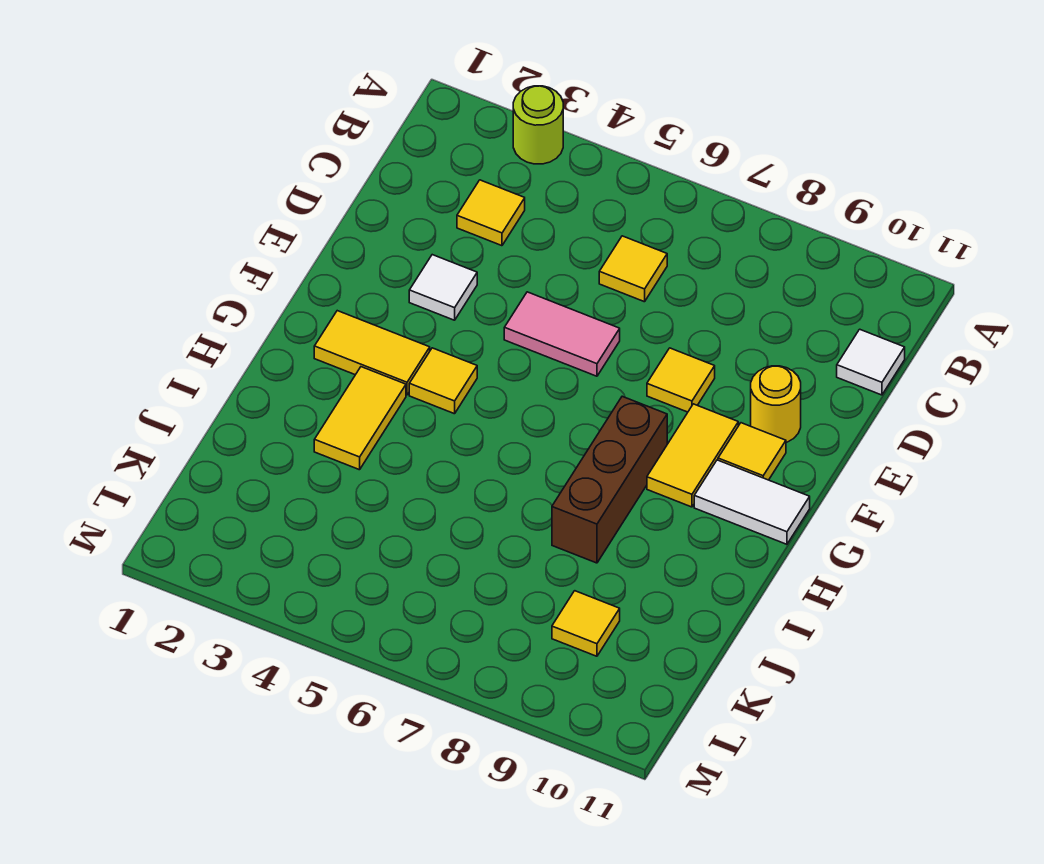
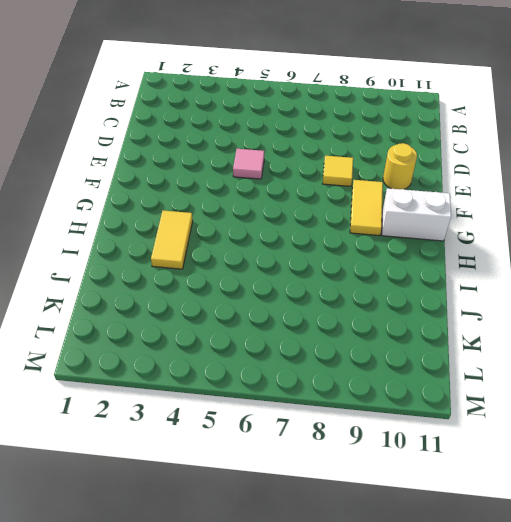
pink tile E5 level 1 -> pink tile E5:E6 level 1
white brick G10:G11 level 1 -> white tile G10:G11 level 1
none -> lime round brick A3 level 1
none -> yellow tile C3 level 1
none -> yellow tile C6 level 1

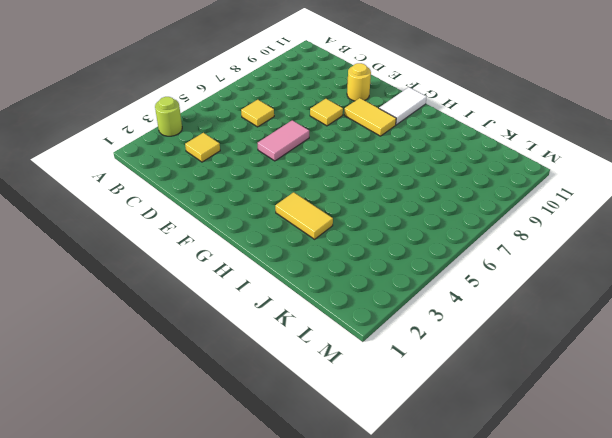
none -> white tile C11 level 1
none -> white tile E3 level 1
none -> yellow tile F10 level 1

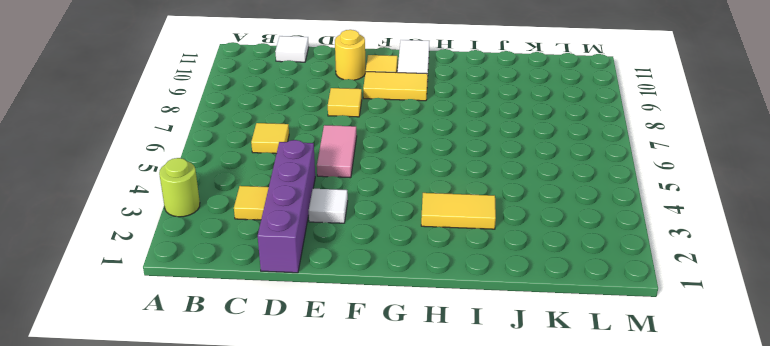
purple brick D1:D4 level 1 -> none
none -> yellow tile G2:G3 level 1
none -> yellow tile G4 level 1
none -> brown brick G8:I8 level 1

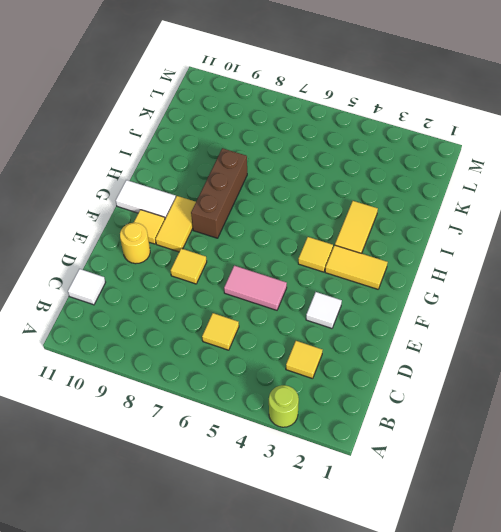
none -> yellow tile K9 level 1

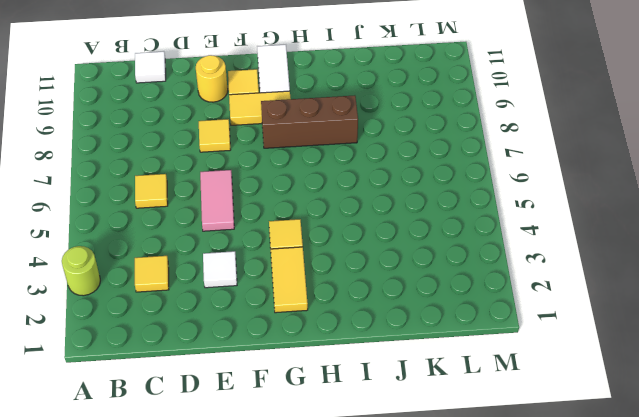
none -> yellow tile H3:I3 level 1
none -> yellow tile K9 level 1

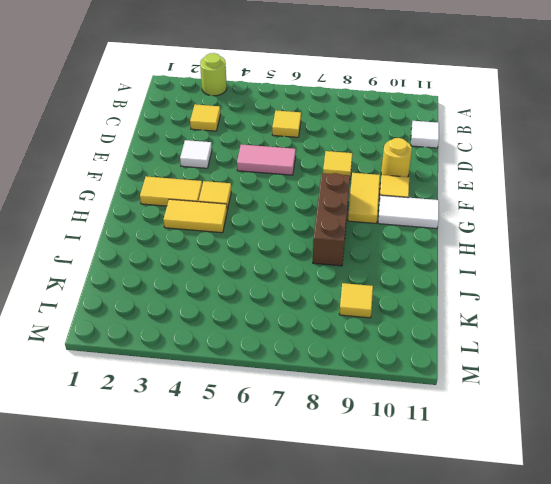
yellow tile H3:H4 level 1 -> yellow tile H3:I3 level 1

